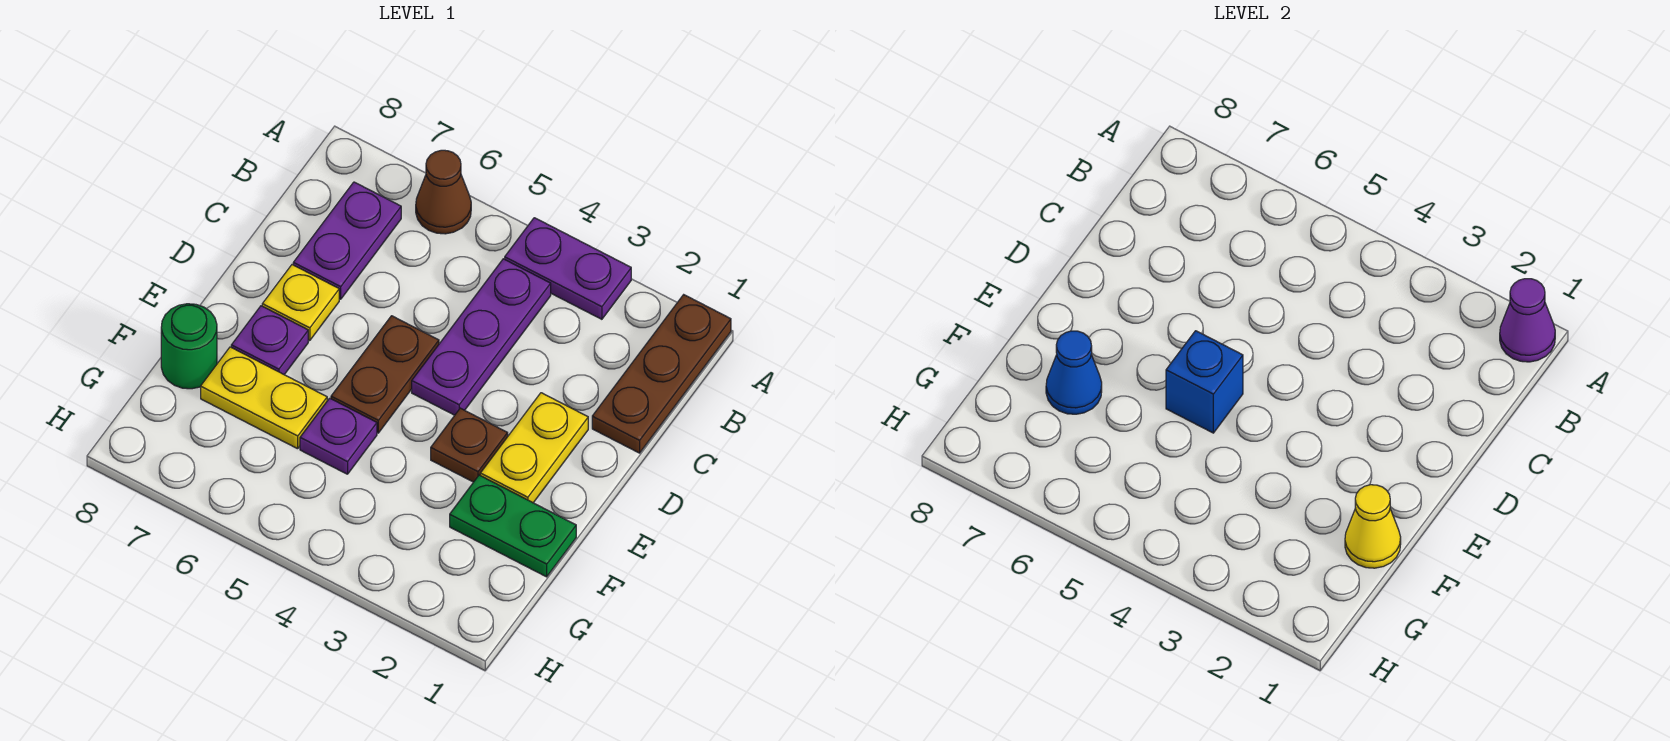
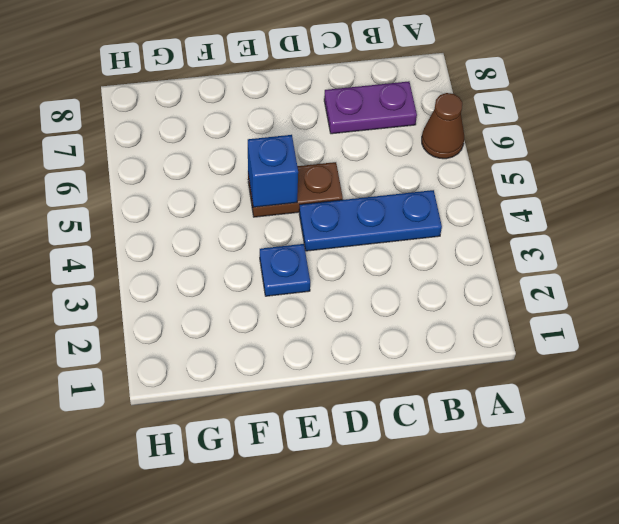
blue plate B4:D4 level 1 -> purple plate B4:D4 level 1
blue plate E3 level 1 -> brown plate E3 level 1
none -> brown plate A1:C1 level 1
none -> purple plate A3:A4 level 1
none -> yellow plate D2:E2 level 1

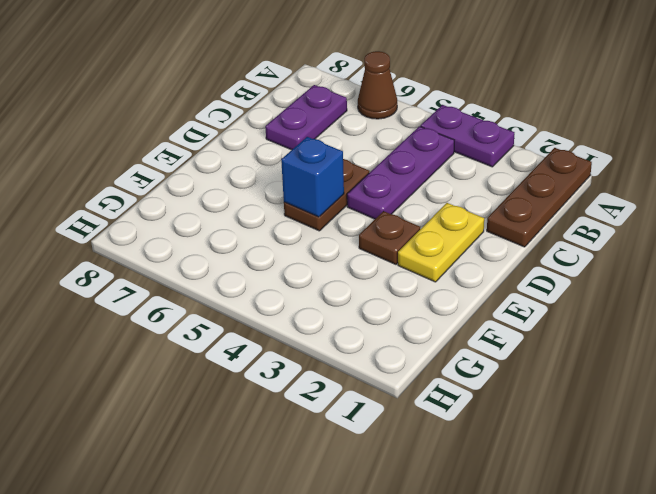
none -> yellow plate D7 level 1
none -> purple plate E7 level 1
none -> green plate F1:F2 level 1

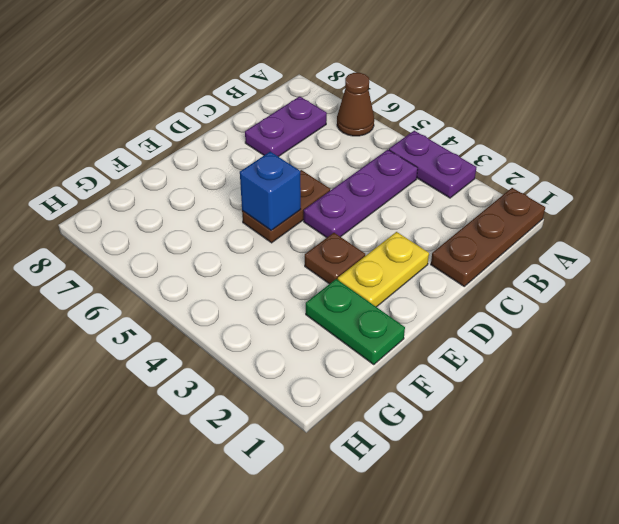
none -> yellow plate D7 level 1
none -> purple plate E7 level 1
none -> purple plate F5 level 1

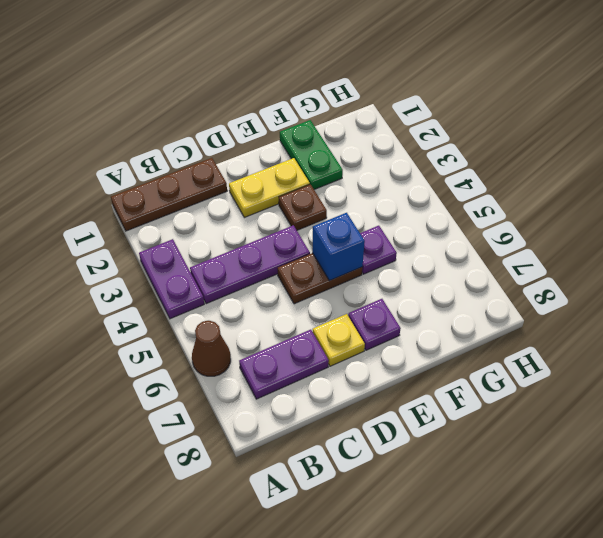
none -> yellow plate F6:F7 level 1
none -> green round brick F8 level 1
none -> purple cone A1 level 2

